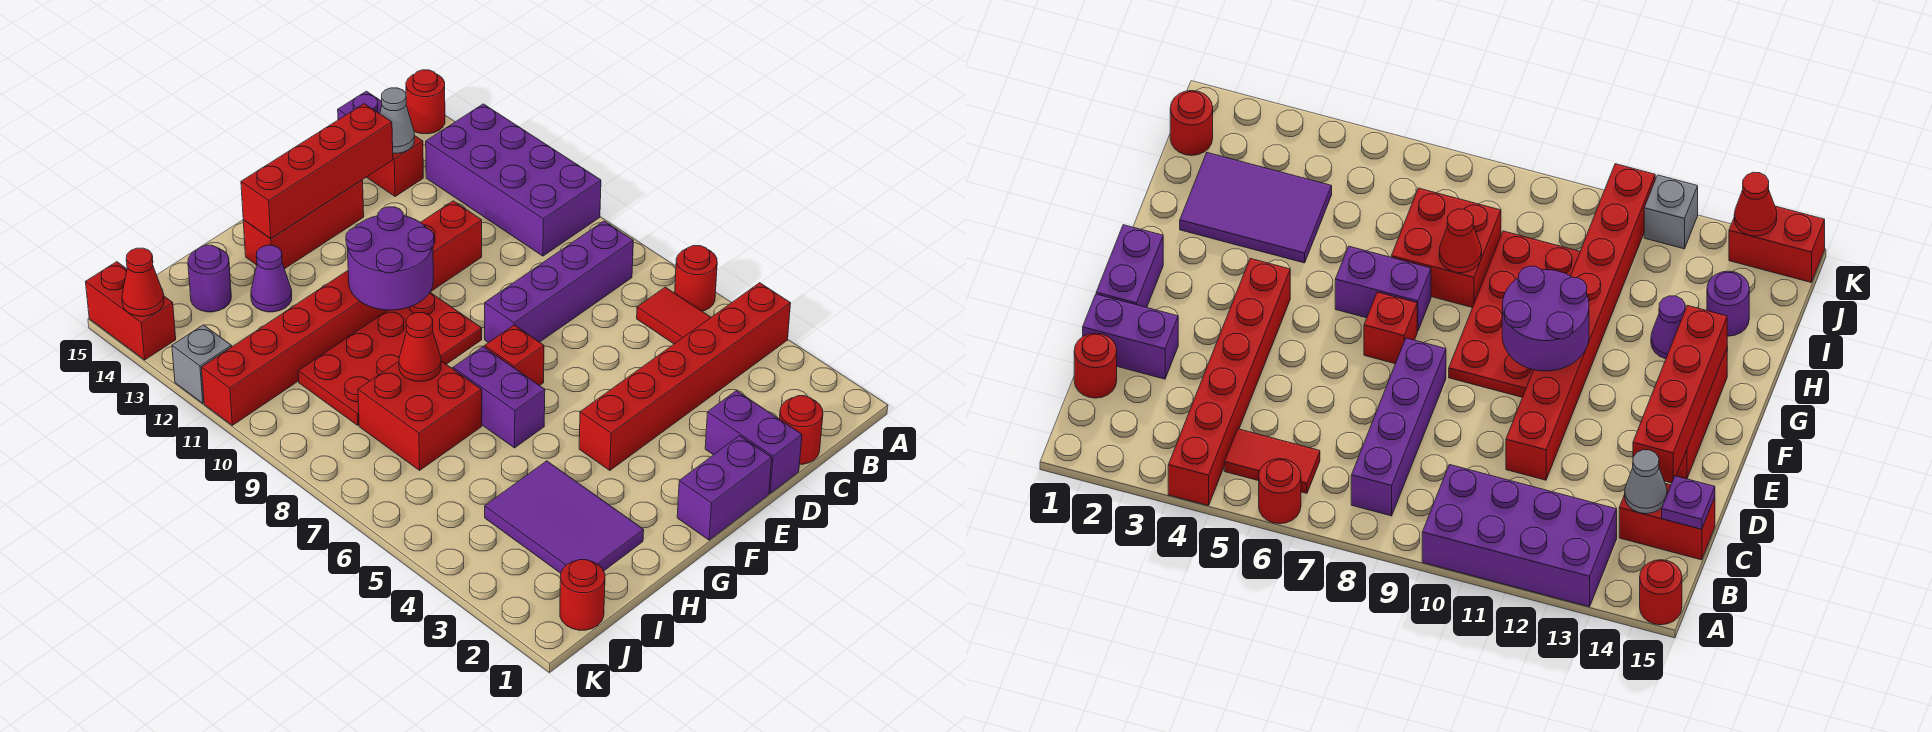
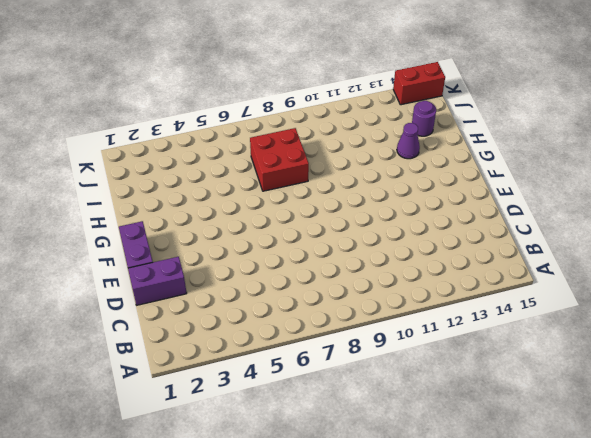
none -> red brick A4:F4 level 1
none -> red round brick A6 level 1
none -> purple brick A10:B13 level 1

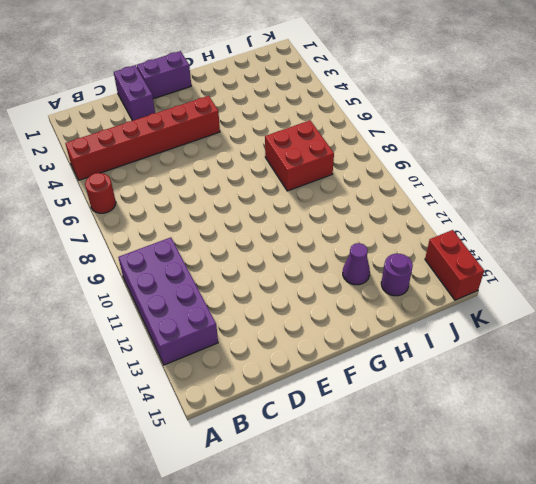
none -> red round brick A15 level 1
none -> red tile B5:B6 level 1
none -> purple brick B8:E8 level 1

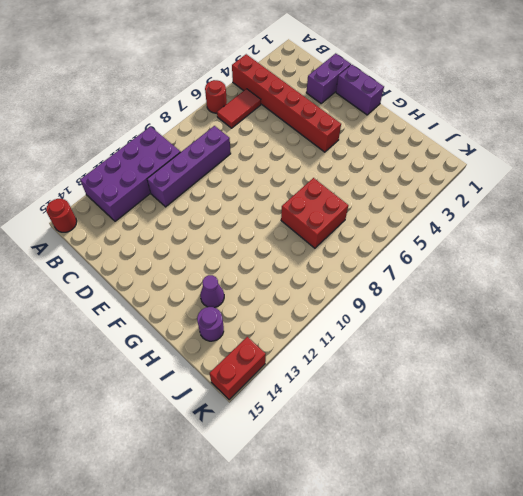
purple brick C8:C11 level 1 -> purple brick B8:E8 level 1
none -> red round brick C1 level 1
none -> red brick C14:C15 level 1
none -> red brick D11:K11 level 1

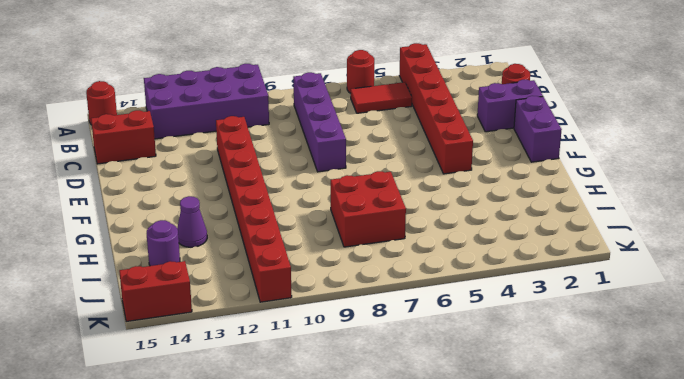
none -> red brick E14:G14 level 1
none -> red brick F7 level 1
none -> red plate F9:I10 level 1

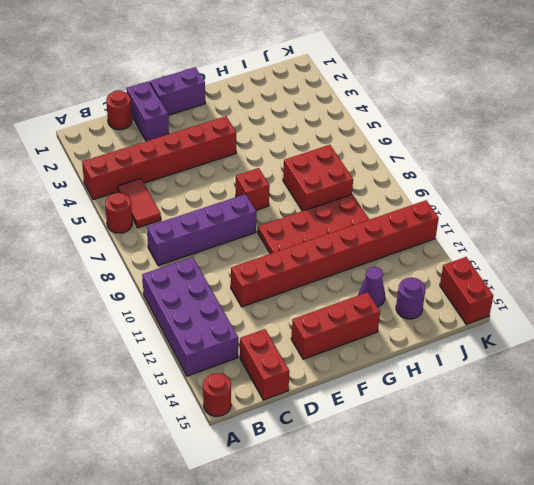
none -> purple brick G6:G7 level 1
none -> purple tile H2:I4 level 1
none -> red round brick J1 level 1

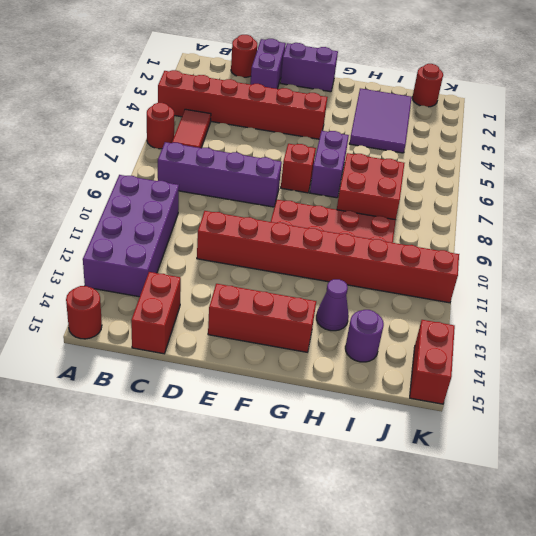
none -> grey brick K12 level 1
none -> grey cone C14 level 2
none -> purple plate C15 level 2

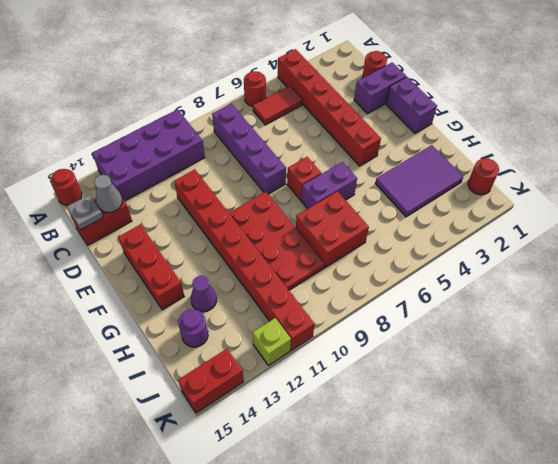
grey plate C15 level 2 -> purple plate C15 level 2
lime brick K12 level 1 -> grey brick K12 level 1
none -> red brick D14:G14 level 2
none -> purple round brick F10:G11 level 2
none -> red cone H8 level 2

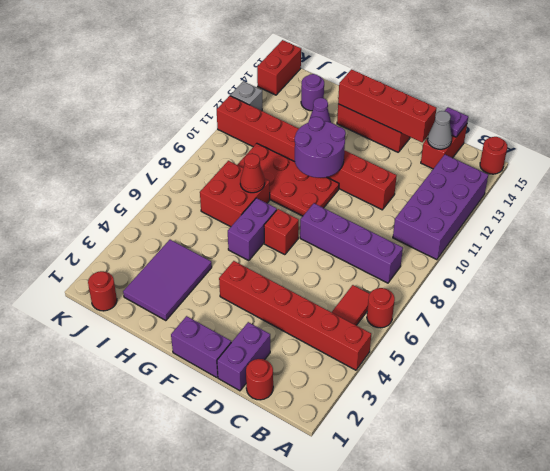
none -> red cone K14 level 2

